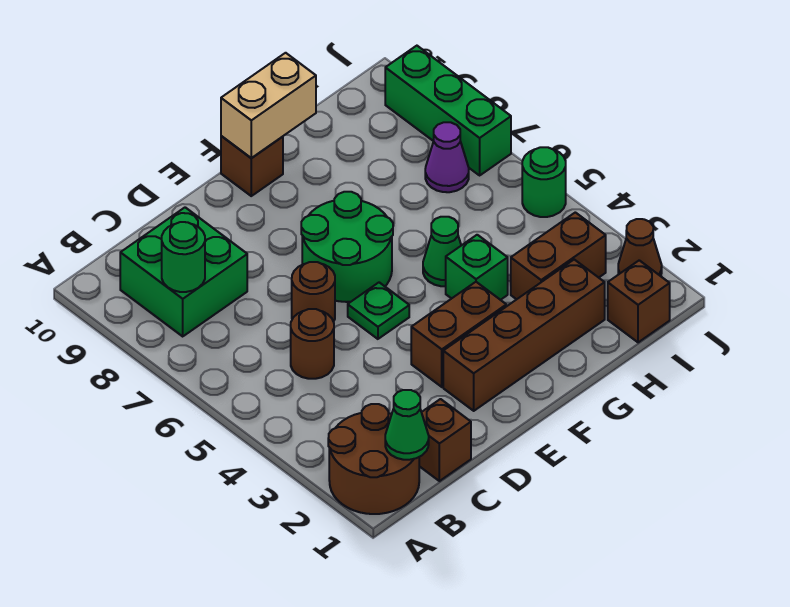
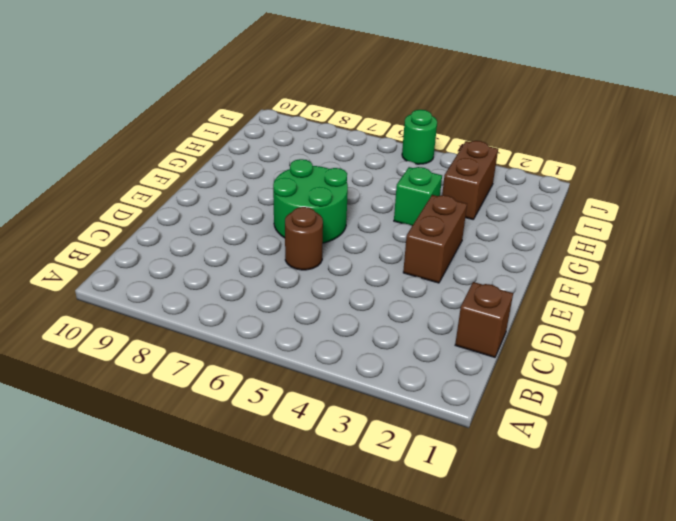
none -> brown round brick A1:B2 level 1
none -> green brick B8:C9 level 1
none -> brown round brick C5 level 1

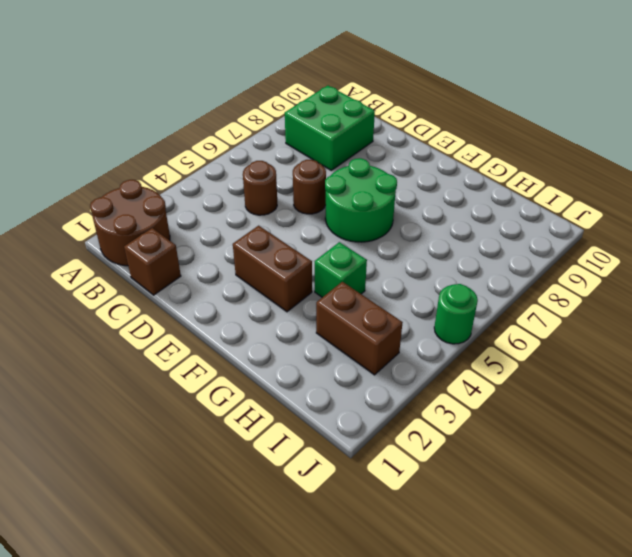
none -> brown brick E2:H2 level 1
none -> green plate E5 level 1
none -> brown brick F10 level 1

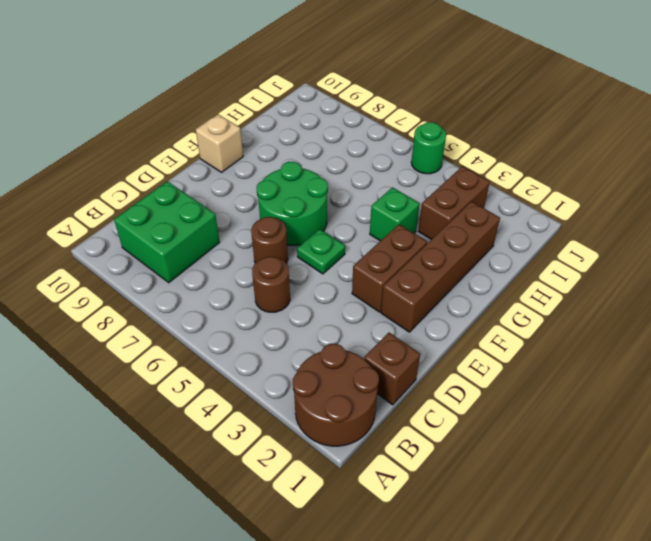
tan brick F10 level 1 -> brown brick F10 level 1
none -> green cone G5 level 1
none -> brown brick I1 level 1
none -> purple cone I7 level 1

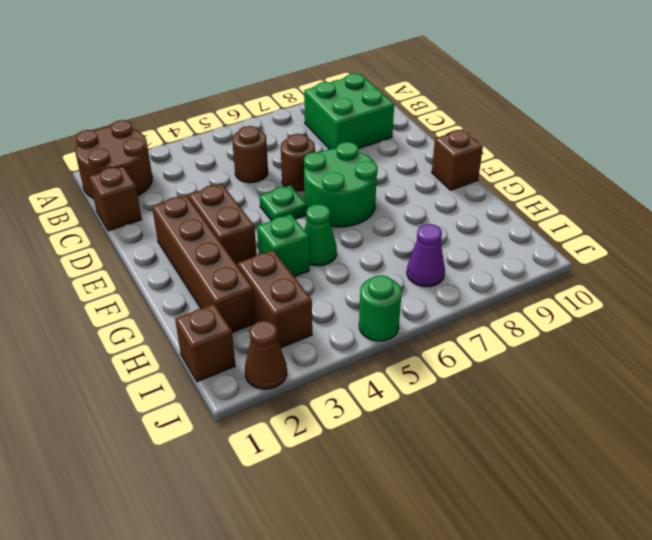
none -> green brick J7:J9 level 1
none -> green cone B1 level 2
none -> green round brick B8 level 2

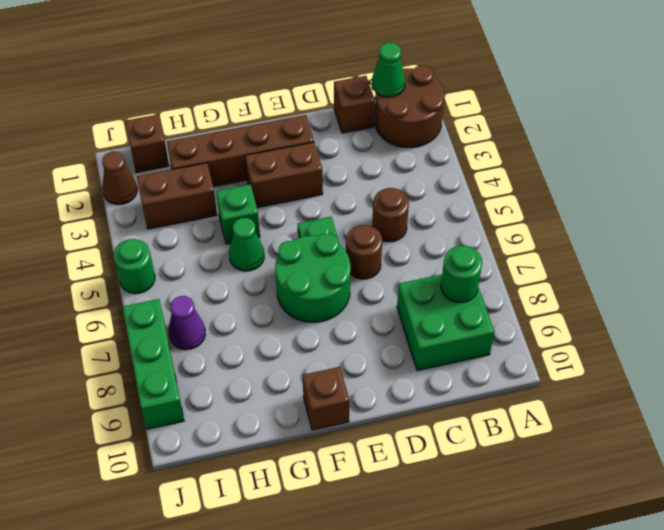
none -> tan brick F10:G10 level 2

